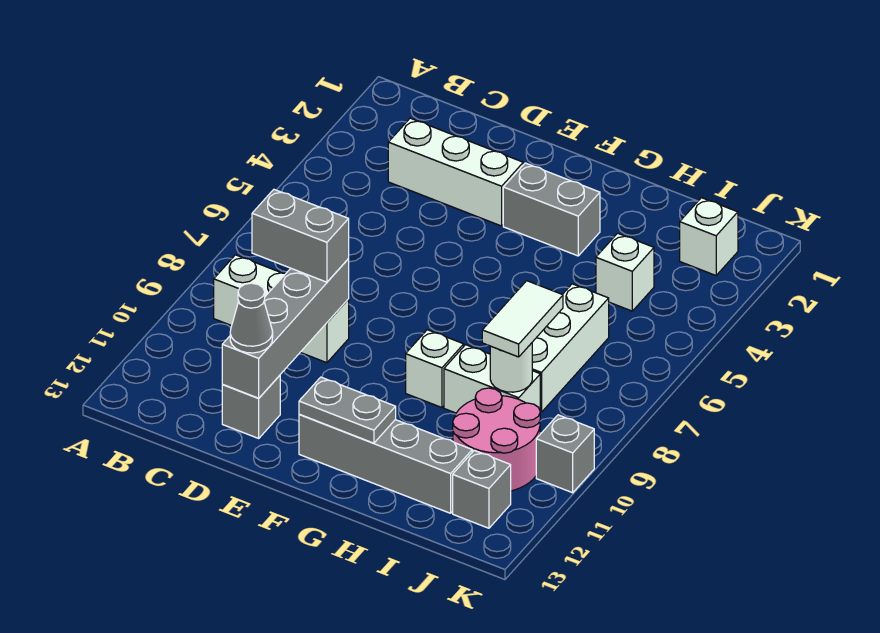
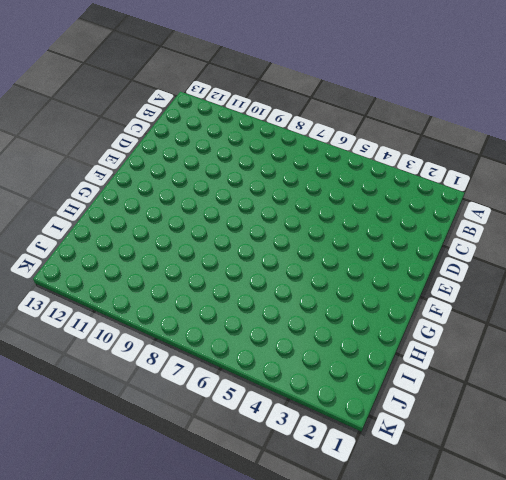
none -> white brick B9:D9 level 1
none -> white brick C3:E3 level 1
none -> grey brick D12 level 1

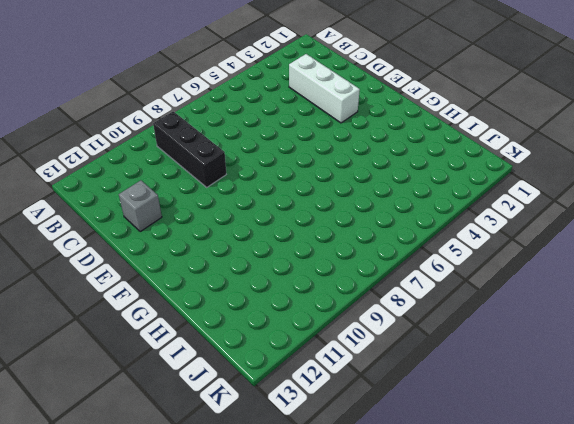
black brick B9:D9 level 1 -> white brick B9:D9 level 1
none -> grey brick F3:G3 level 1
none -> grey brick F12:I12 level 1
none -> white brick G9 level 1

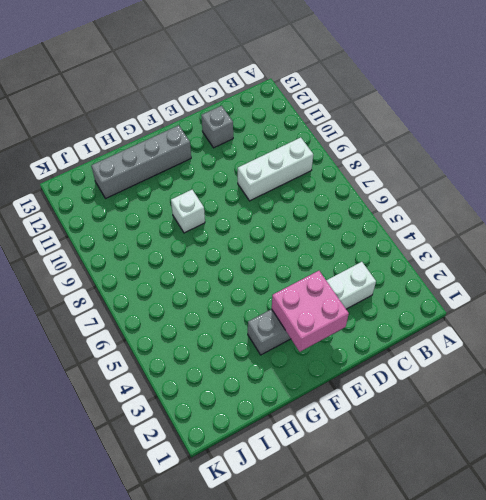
pink brick E2:F3 level 2 -> none
none -> white brick H9:I9 level 1
none -> white brick I4 level 1
none -> white brick I6:I8 level 1

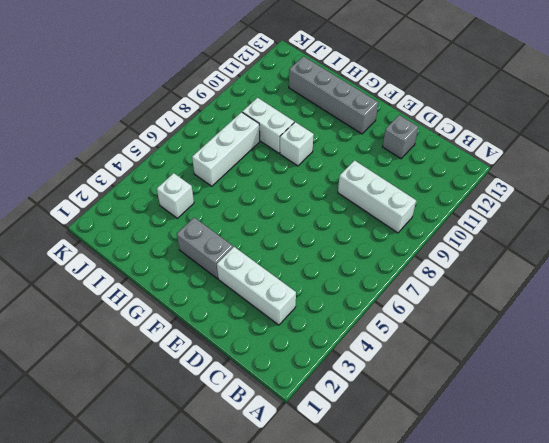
none -> pink round brick I10:J11 level 1
none -> white brick J2 level 1
none -> grey brick J12 level 1

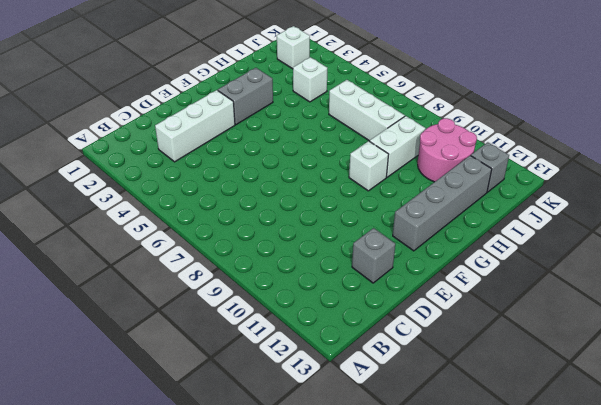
none -> white brick B9:D9 level 1
none -> grey brick K10 level 1
none -> grey brick D9:D12 level 2

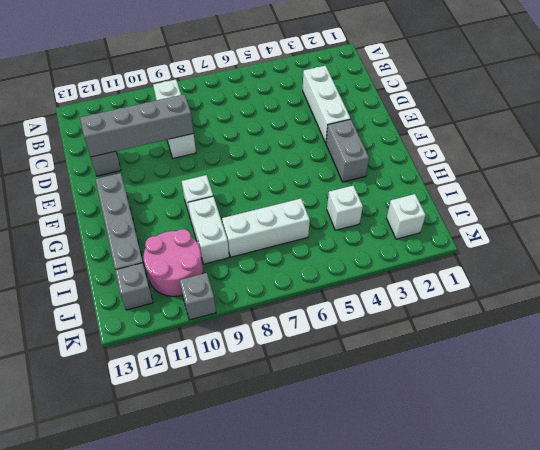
none -> grey plate F12:G12 level 2
none -> white round brick I9 level 2
none -> grey brick C9:D9 level 3

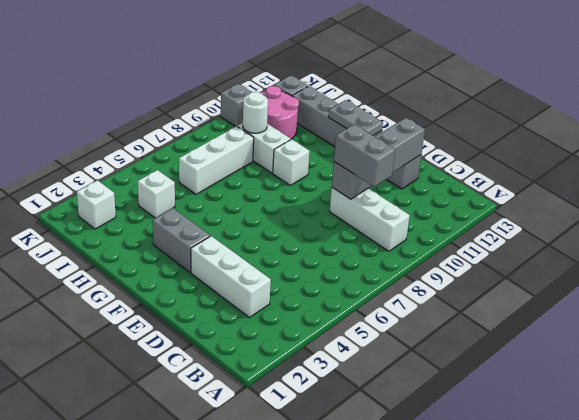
none -> grey cone D12 level 3
none -> white tile I8:I9 level 3

